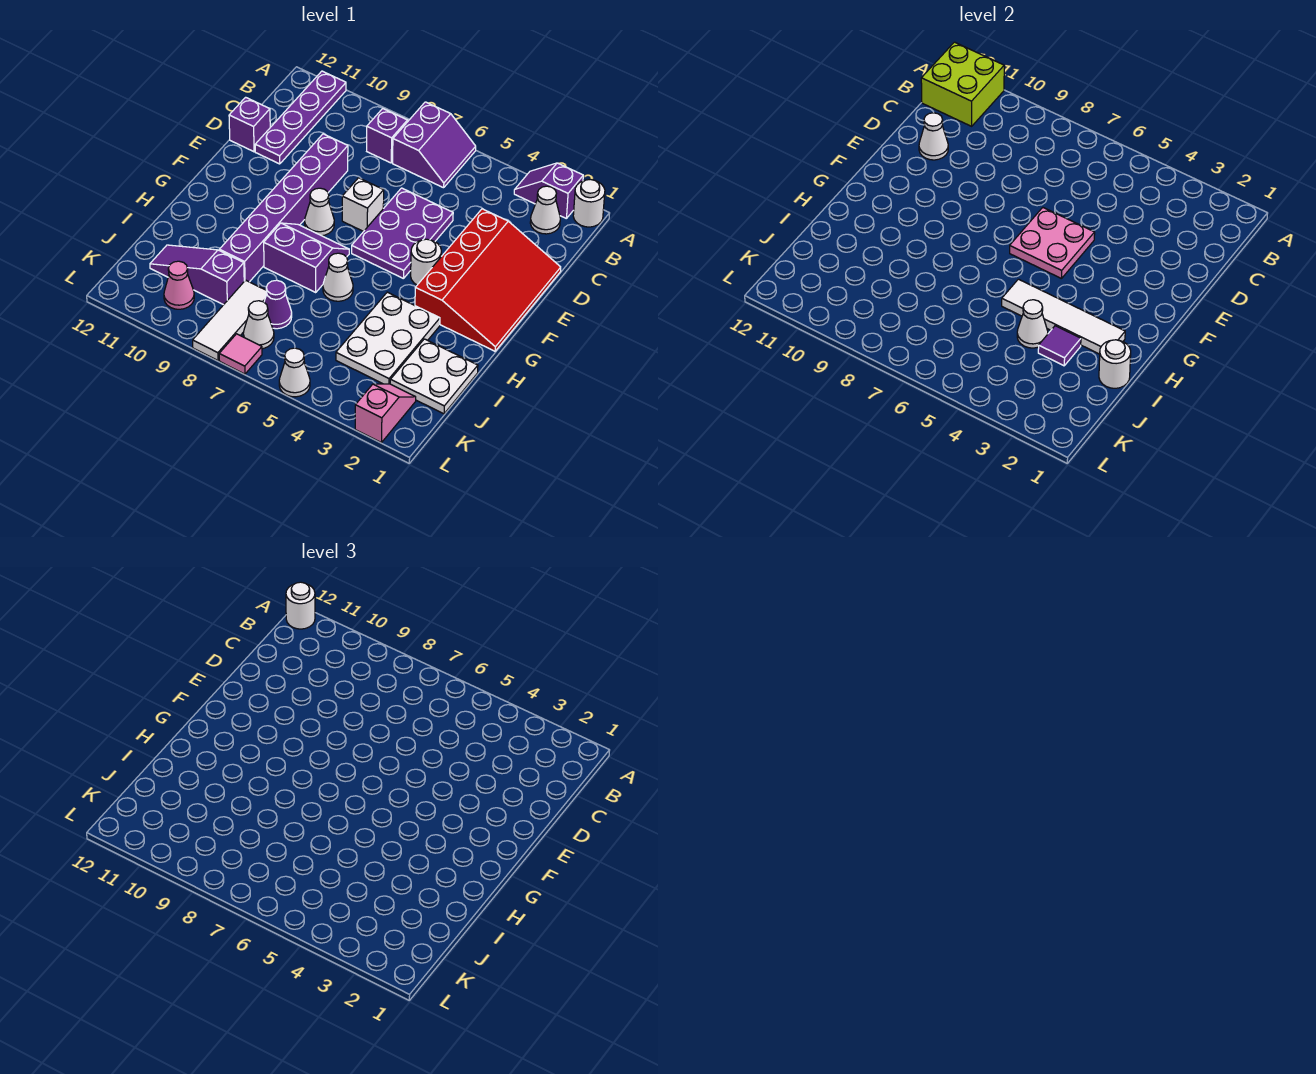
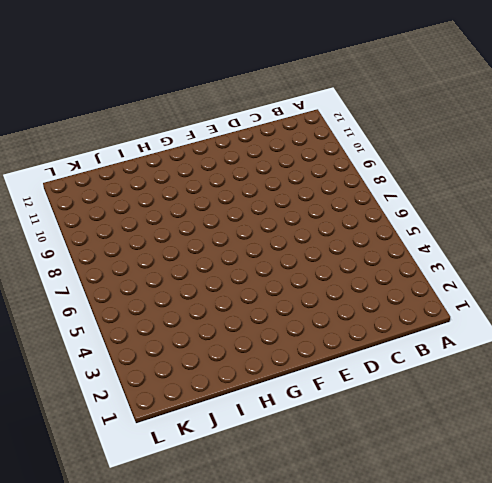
none -> white round brick A1 level 1
none -> purple slope A2:A3 level 1 top 2
none -> purple slope A6:B7 level 1 top 7
none -> purple plate A11:D11 level 1

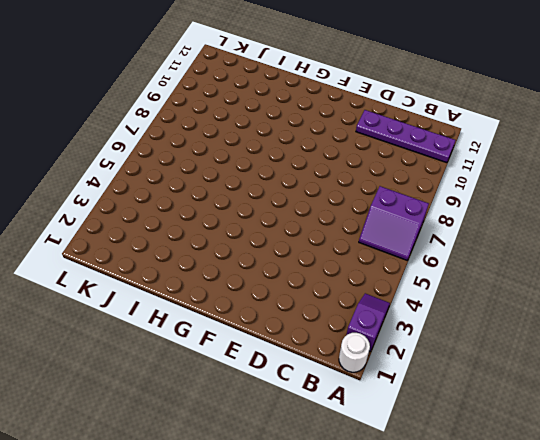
none -> white cone B2 level 1
none -> purple brick B8 level 1
none -> red slope D1:G3 level 1 top 3
none -> purple plate D5:F6 level 1

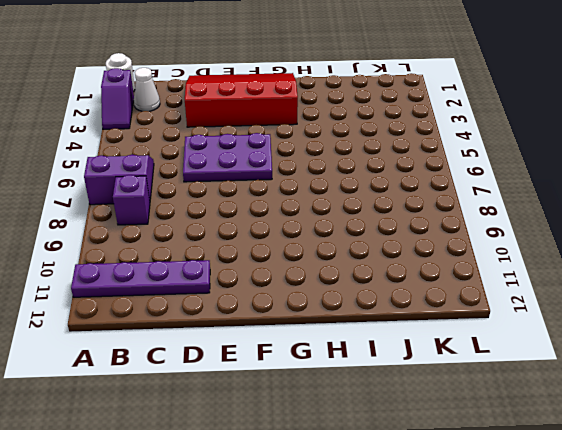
none -> purple brick D9:I9 level 1
none -> purple brick D12 level 1
none -> white brick E7 level 1
none -> white round brick F4 level 1

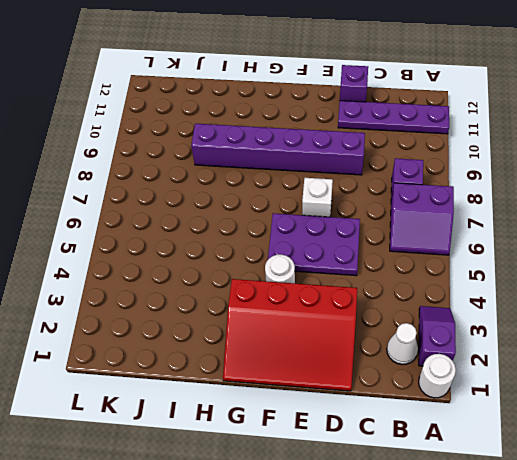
none -> white cone F8 level 1
none -> purple slope G7:H8 level 1 top H
none -> white plate H3:J4 level 1
none -> white cone H6 level 1

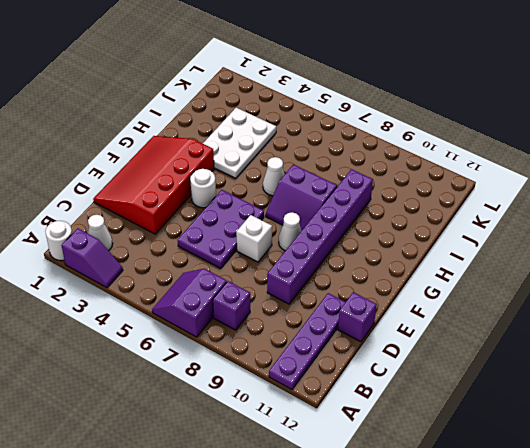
none -> white plate I1:J2 level 1
none -> purple cone J7 level 1
none -> white tile J8:L8 level 1
none -> purple slope J9:J11 level 1 top 9

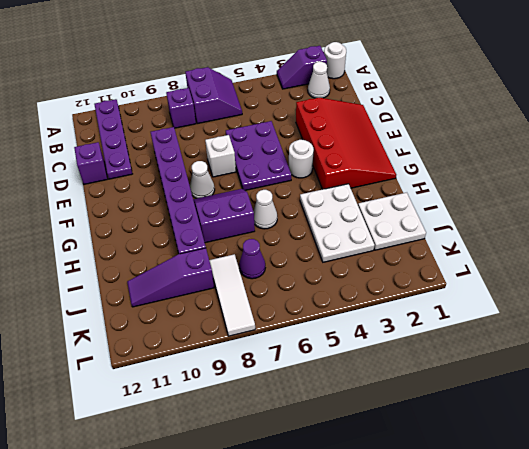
none -> pink slope K2:L2 level 1 top L
none -> white cone K7 level 1
none -> pink cone K10 level 1
none -> white cone L5 level 1

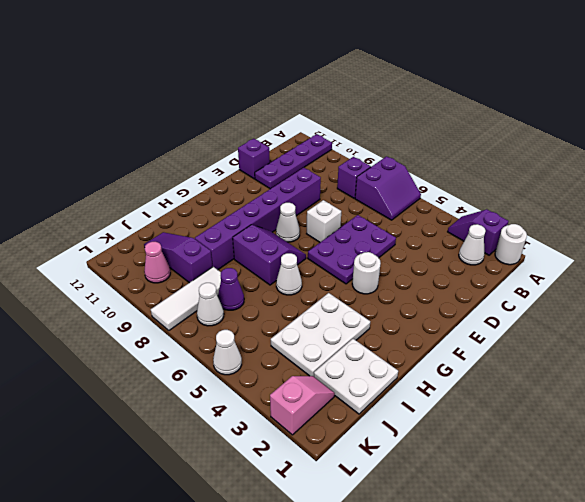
none -> red slope D1:G3 level 1 top 3
none -> pink tile L7 level 1
none -> lime brick A11:B12 level 2
none -> white cone D11 level 2

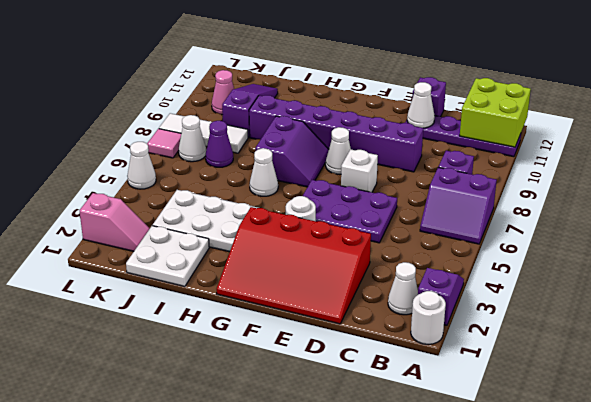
none -> pink plate E5:F6 level 2
none -> white tile H2:H5 level 2
none -> white round brick I1 level 2
none -> purple tile I3 level 2

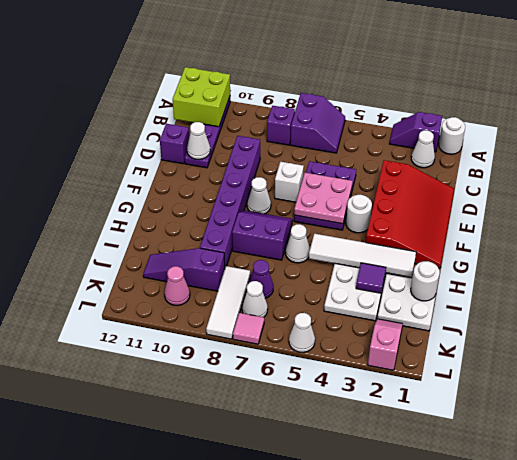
none -> white cone I4 level 2
none -> white round brick A12 level 3

